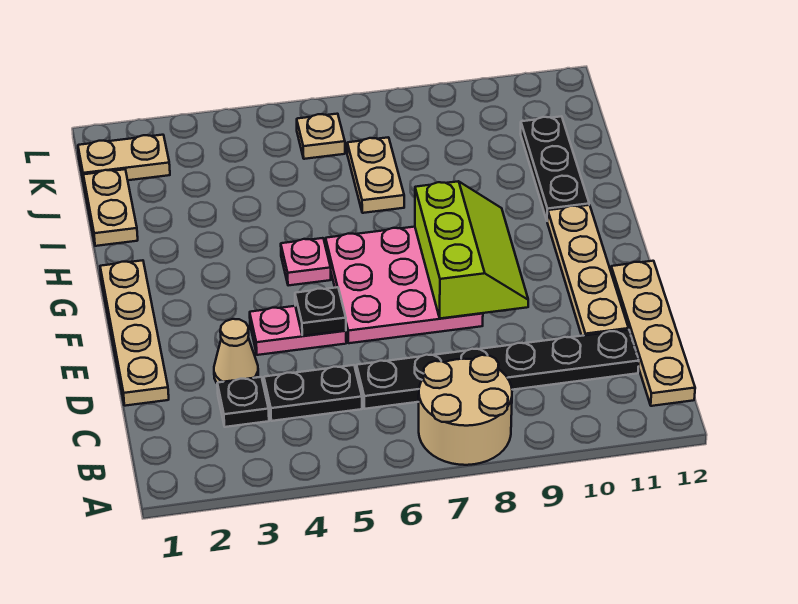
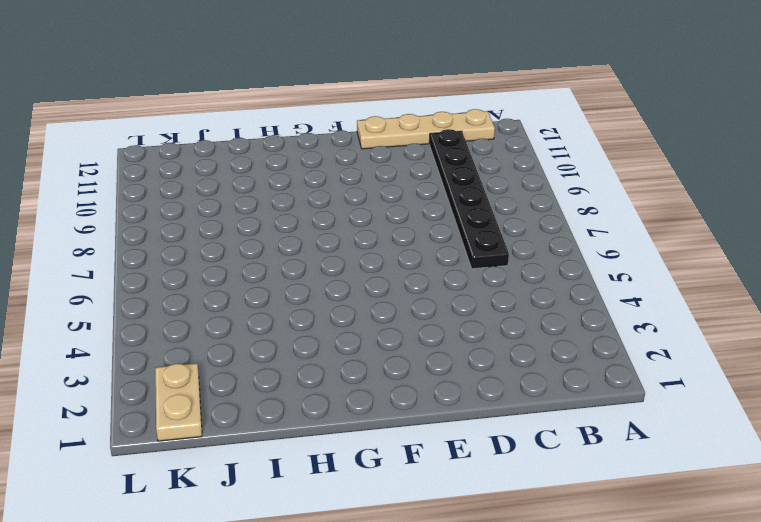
none -> tan round brick A7:B8 level 1
none -> black plate C3 level 1
none -> black plate C4:C5 level 1

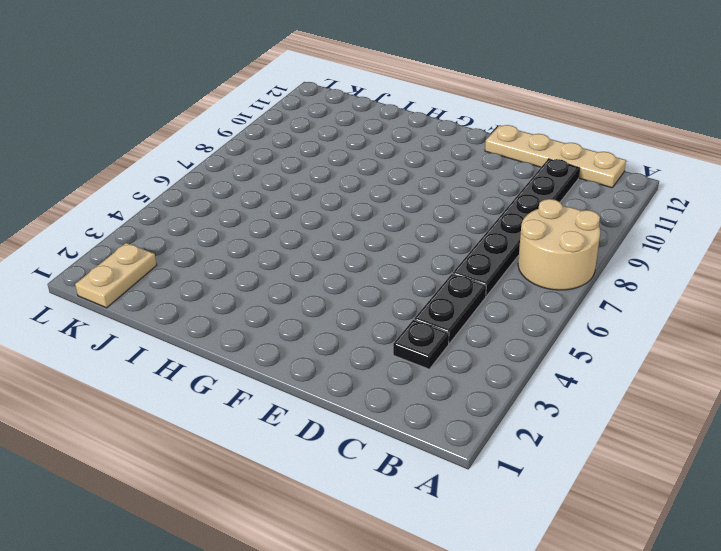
none -> tan plate D1:G1 level 1
none -> tan cone D3 level 1
none -> tan plate D11:G11 level 1

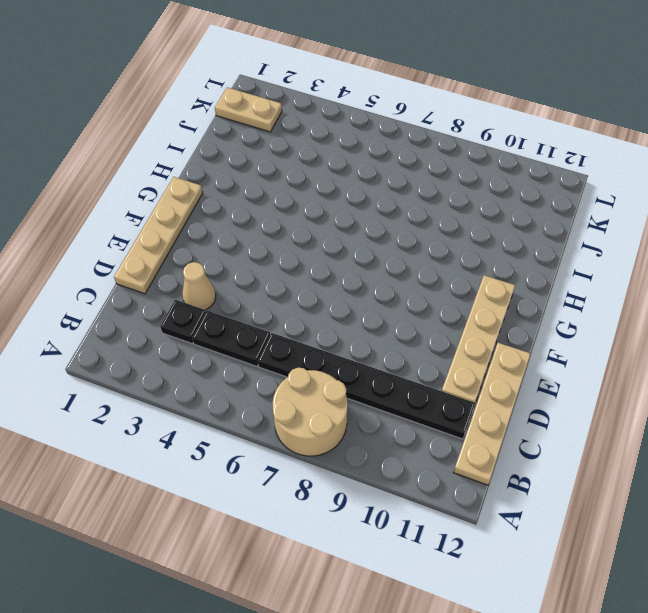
none -> pink plate E4:E5 level 1
none -> pink plate E6:G8 level 1
none -> pink plate G5 level 1

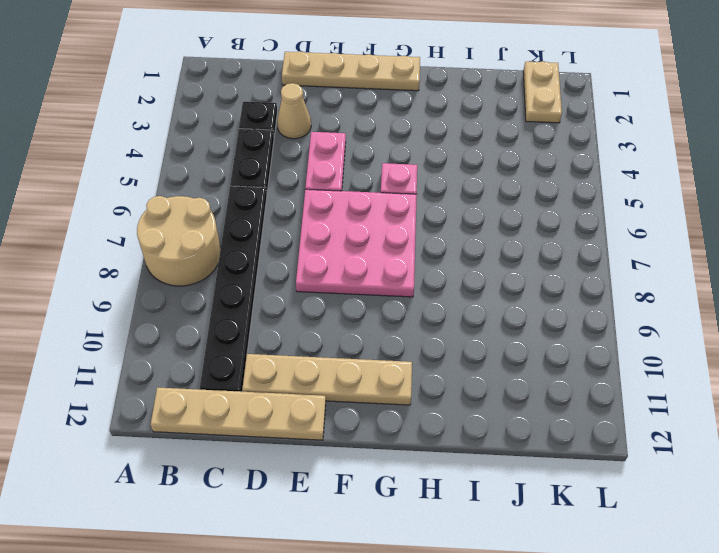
none -> black plate H11:J11 level 1
none -> tan plate I1:J1 level 1
none -> tan plate I7:J7 level 1

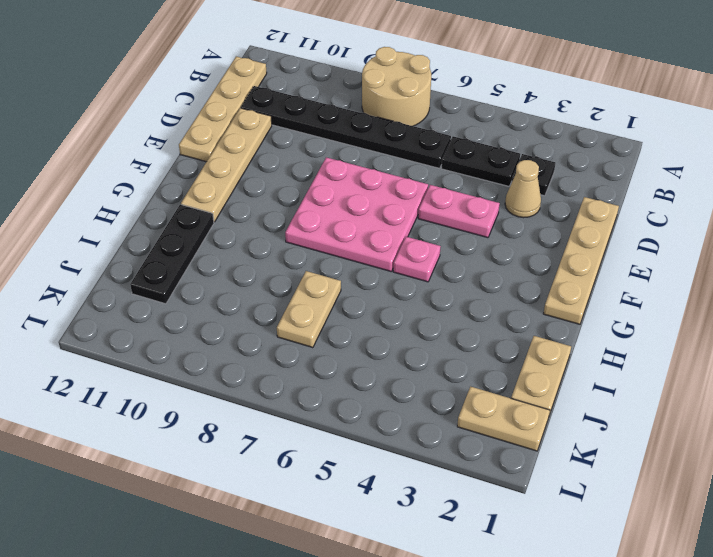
none -> tan plate K6 level 1
none -> black plate E5 level 2
none -> lime slope E8:G9 level 2 top 8

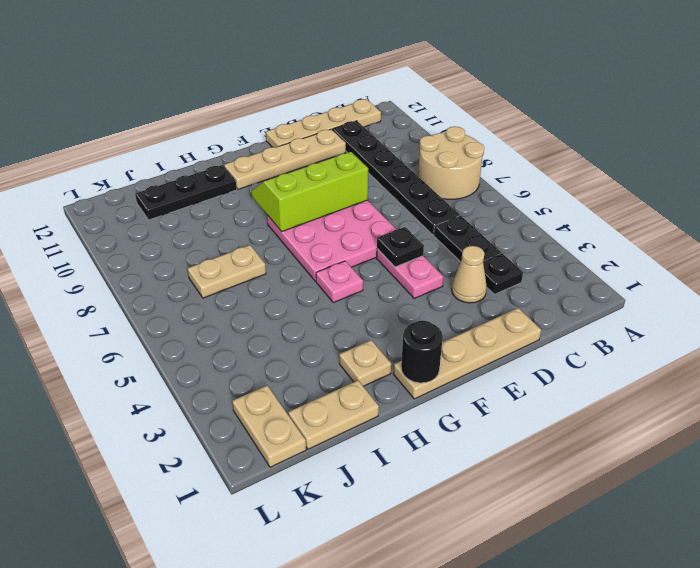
black round brick G1 level 2 -> none
tan plate H2 level 1 -> tan plate K6 level 1

